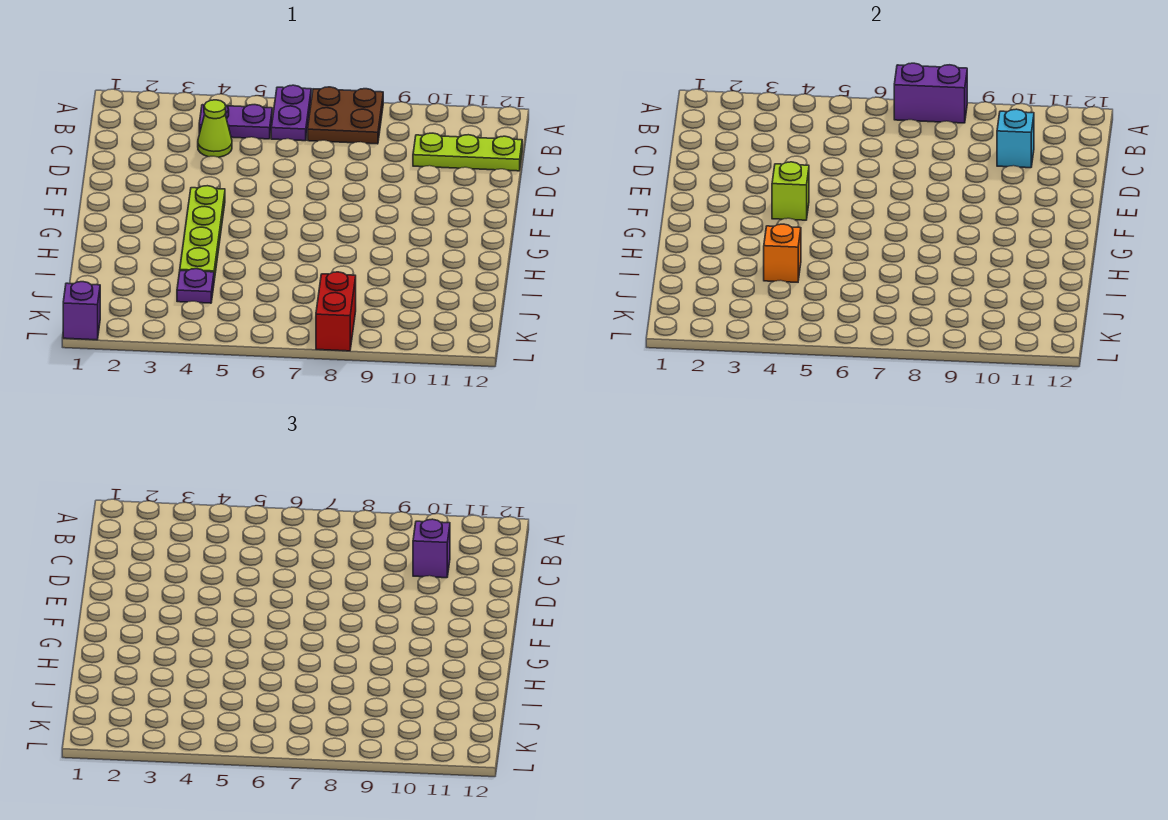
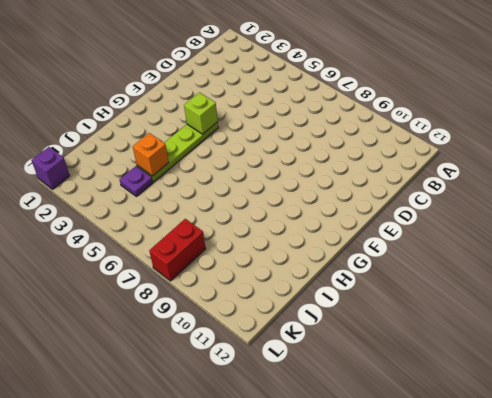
none -> purple plate A6:B6 level 1
none -> brown plate A7:B8 level 1
none -> purple plate B4:B5 level 1

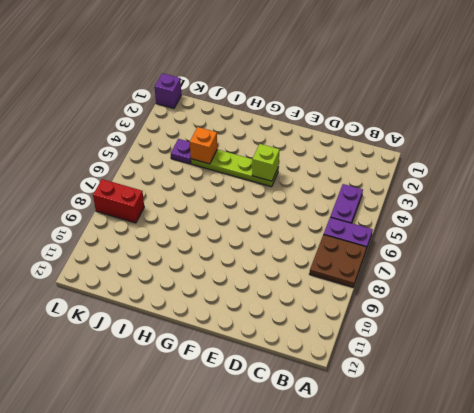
none -> lime cone C4 level 1
none -> lime plate C10:C12 level 1
none -> purple brick A7:A8 level 2

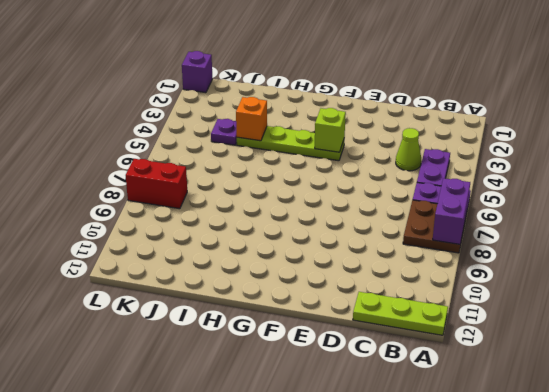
lime plate A12:C12 level 1 -> lime plate C10:C12 level 1
none -> cyan brick C10 level 2
none -> purple brick C10 level 3

